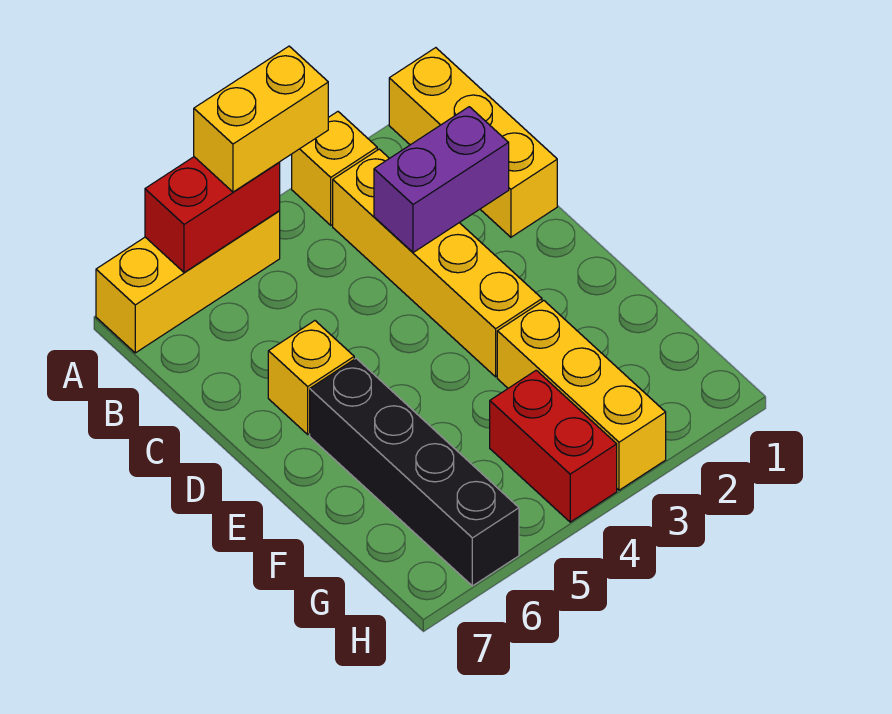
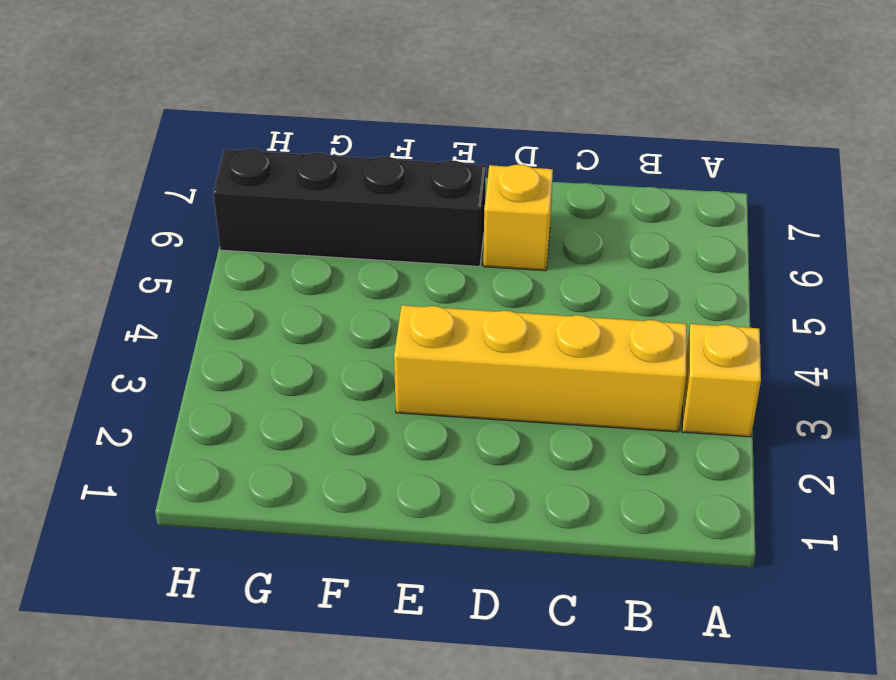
none -> yellow brick A1:C1 level 1
none -> yellow brick A5:A7 level 1

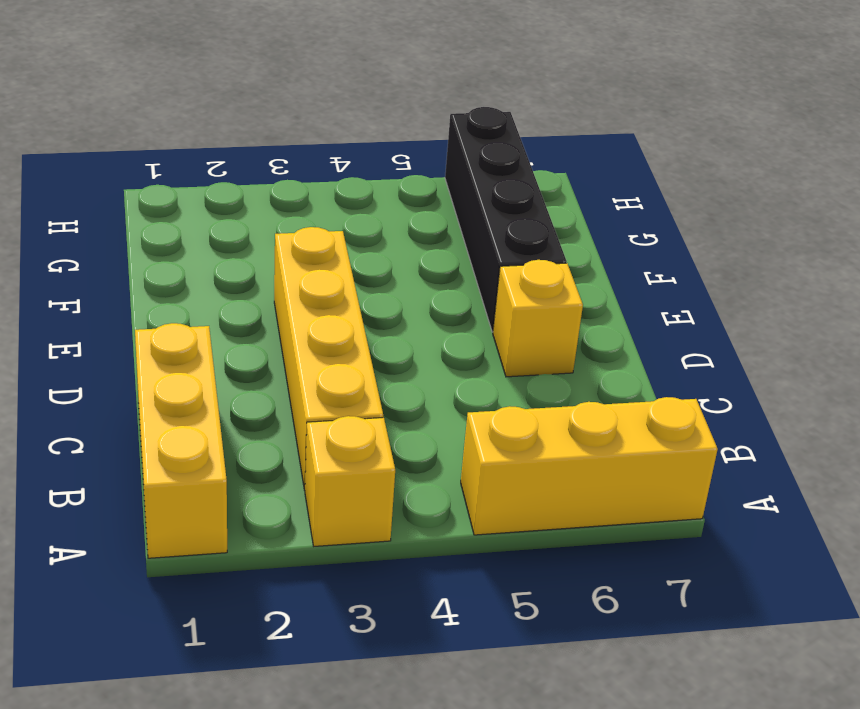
none -> yellow brick F3:H3 level 1
none -> red brick G4:H4 level 1

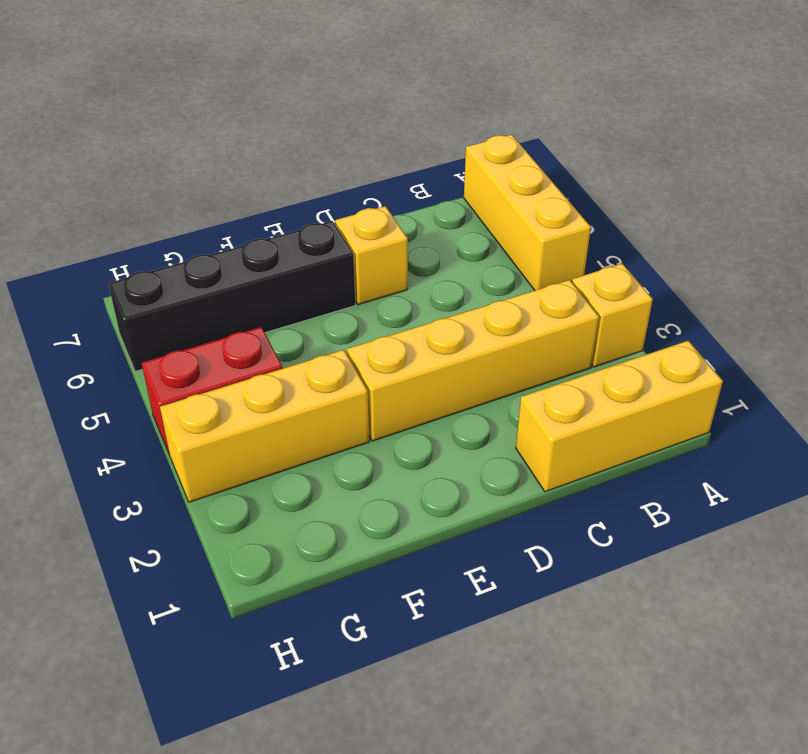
none -> red brick A5:A6 level 2
none -> purple brick C2:C3 level 2

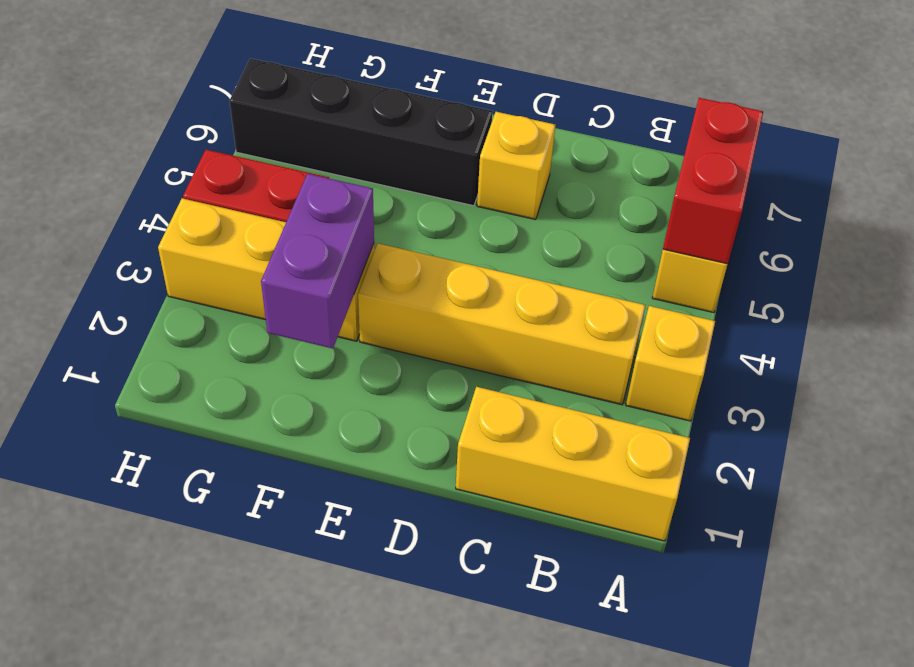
purple brick F2:F3 level 2 -> purple brick C2:C3 level 2
none -> yellow brick A4:A5 level 3

